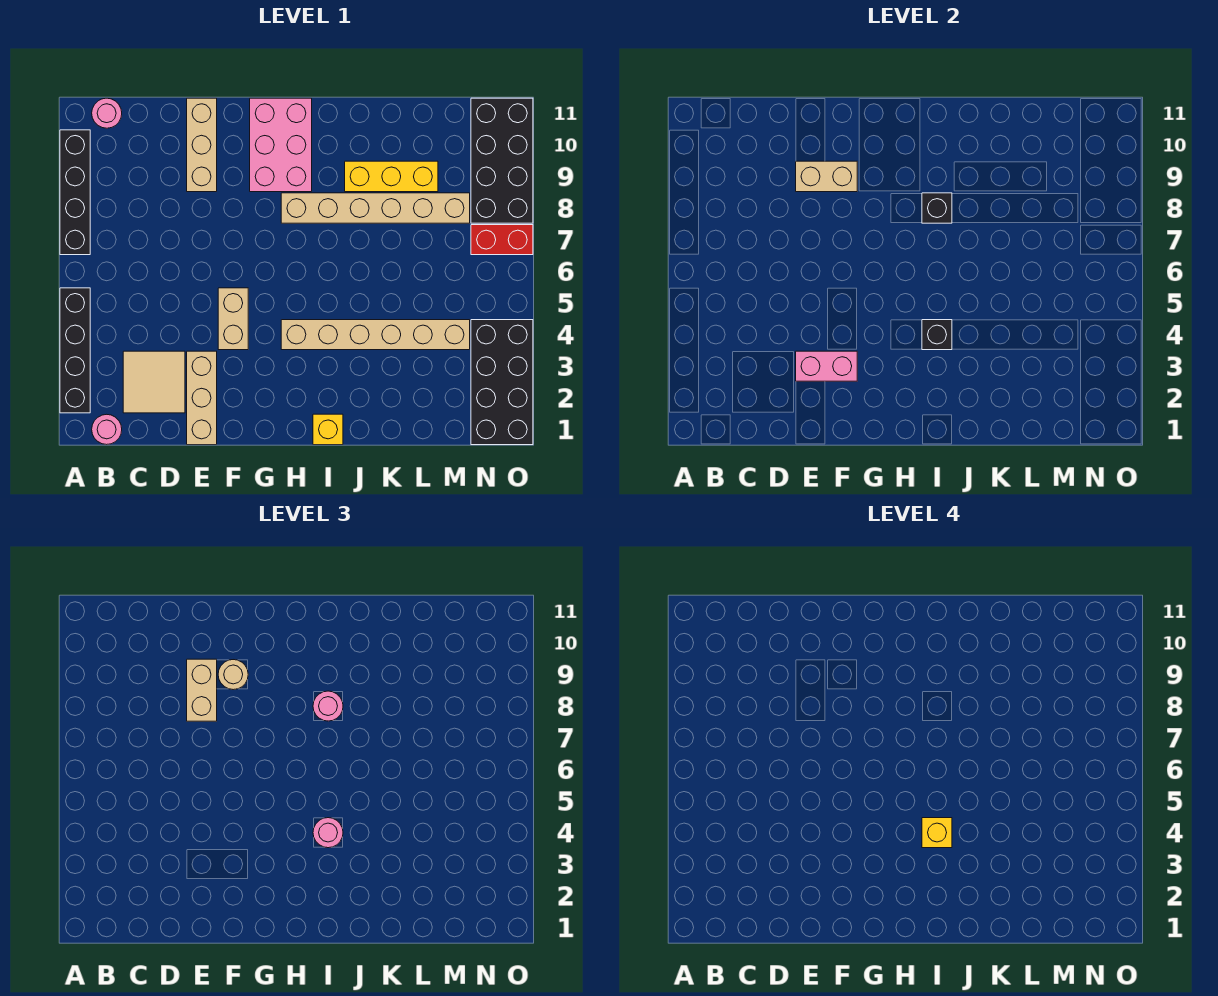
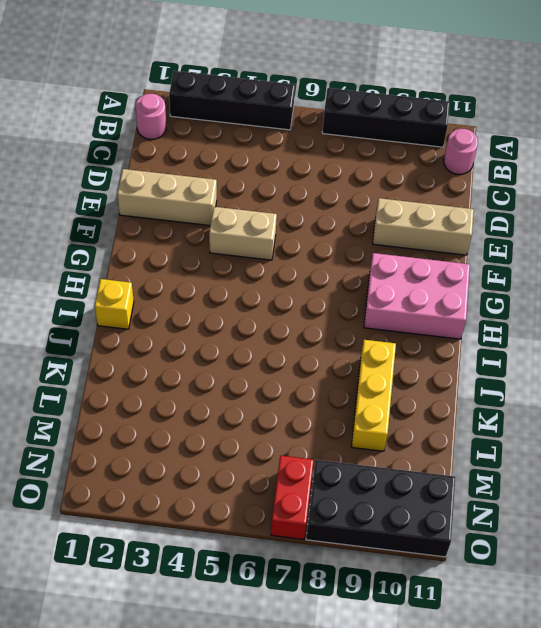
none -> tan tile C2:D3 level 1
none -> tan brick H4:M4 level 1
none -> tan brick H8:M8 level 1

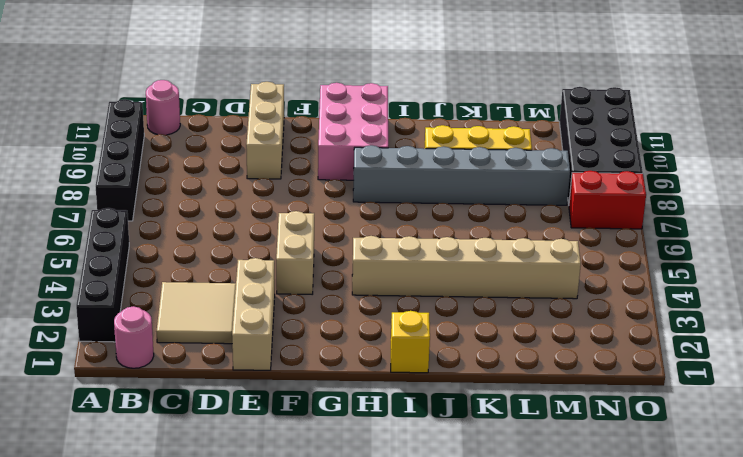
grey brick H8:M8 level 1 -> tan brick H8:M8 level 1
none -> black brick N1:O4 level 1
none -> pink brick E3:F3 level 2
none -> tan brick E9:F9 level 2

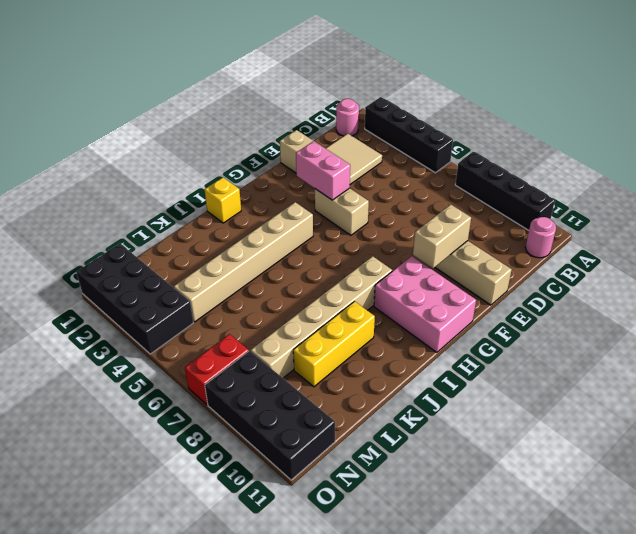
pink brick F3:F4 level 2 -> pink brick E3:F3 level 2
none -> black brick I4 level 2
none -> black brick I8 level 2
none -> tan brick E8:E9 level 3

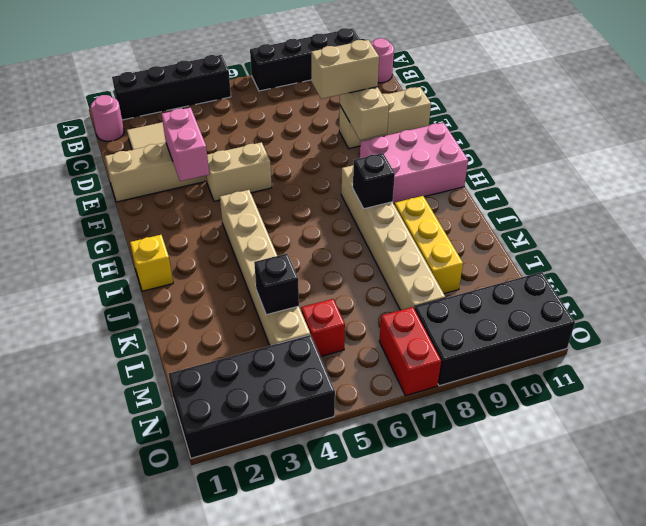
black brick L4 level 2 -> black brick I4 level 2
red brick M5 level 1 -> none
none -> tan round brick F9 level 3
none -> pink round brick I4 level 3
none -> pink round brick I8 level 3

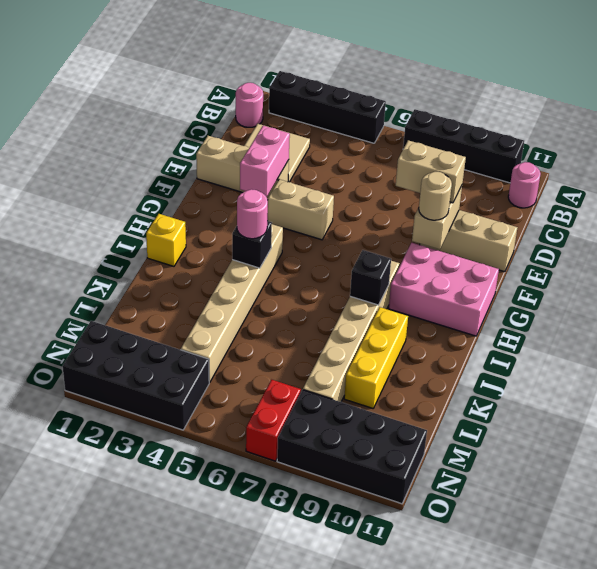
none -> pink round brick I8 level 3
none -> yellow brick I4 level 4

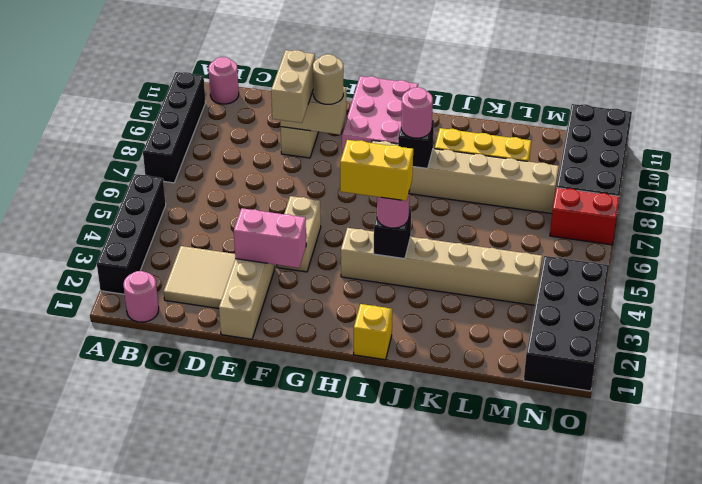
yellow brick H4:I4 level 4 -> yellow brick I4 level 4

